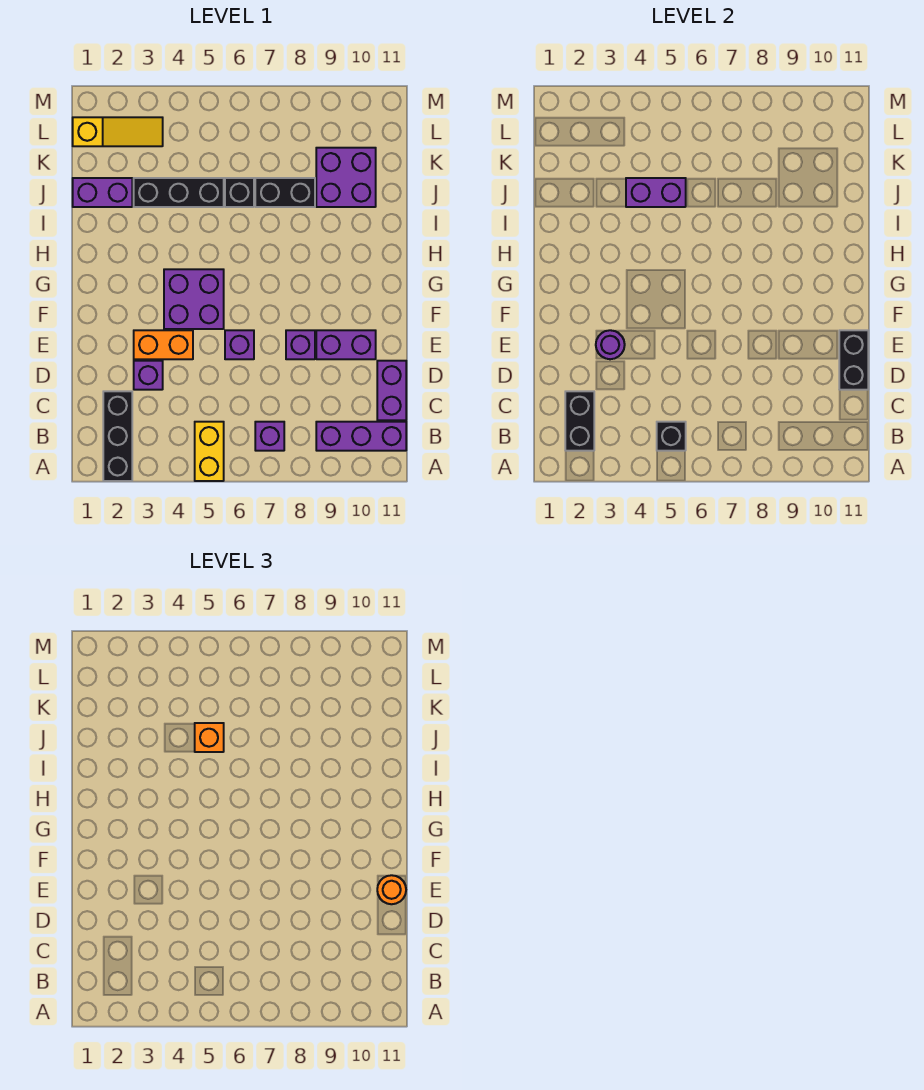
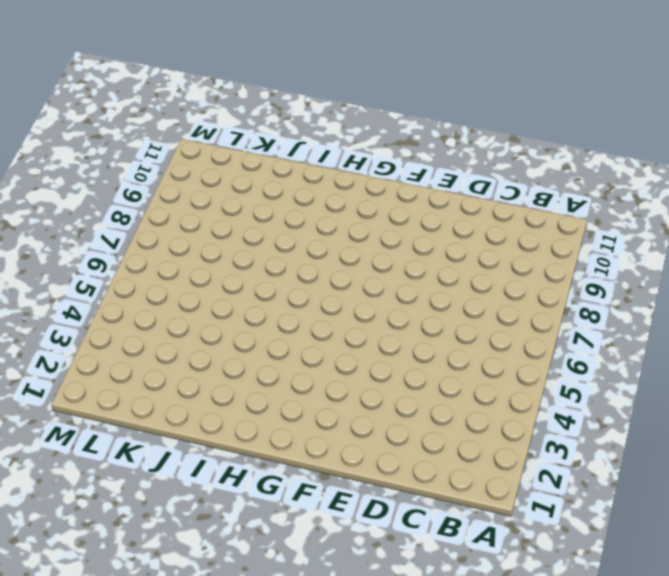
none -> black brick A2:C2 level 1
none -> yellow brick A5:B5 level 1
none -> purple brick B7 level 1

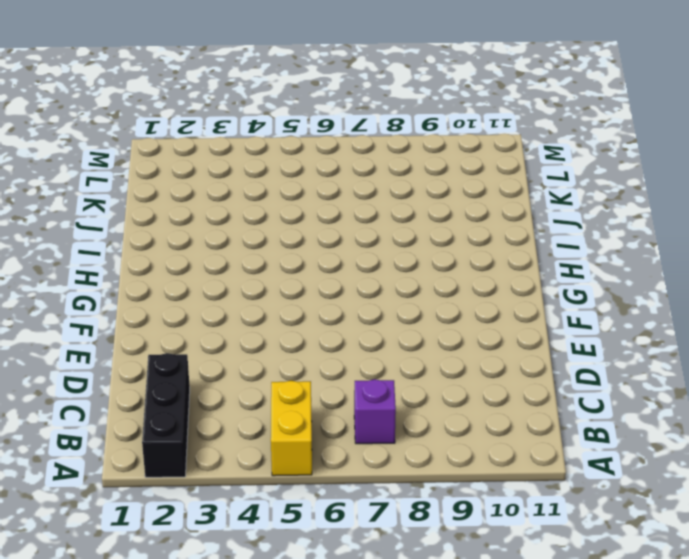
none -> purple brick B9:B11 level 1
none -> purple brick C11:D11 level 1
none -> purple brick D3 level 1

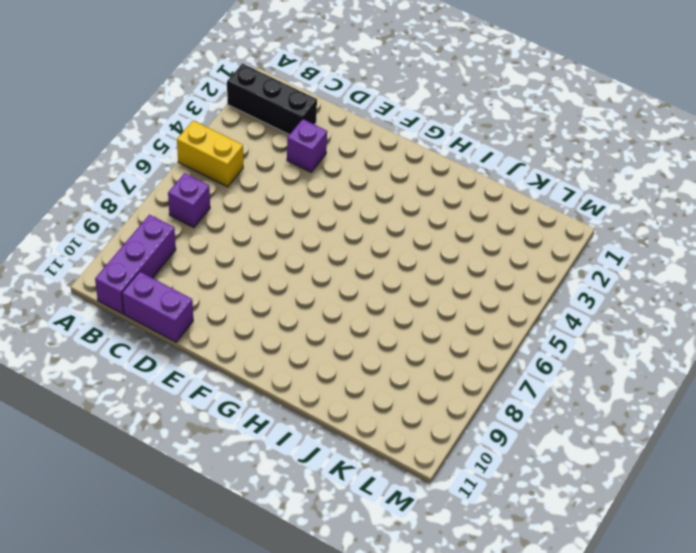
none -> orange brick E3:E4 level 1
none -> purple brick E6 level 1
none -> purple brick E8 level 1

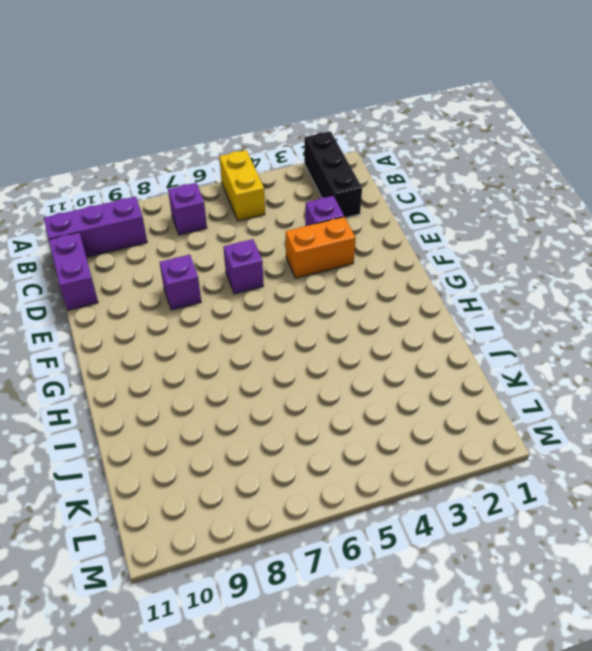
none -> purple brick E9:E10 level 1
none -> purple brick F4:G5 level 1
none -> purple brick J1:J2 level 1

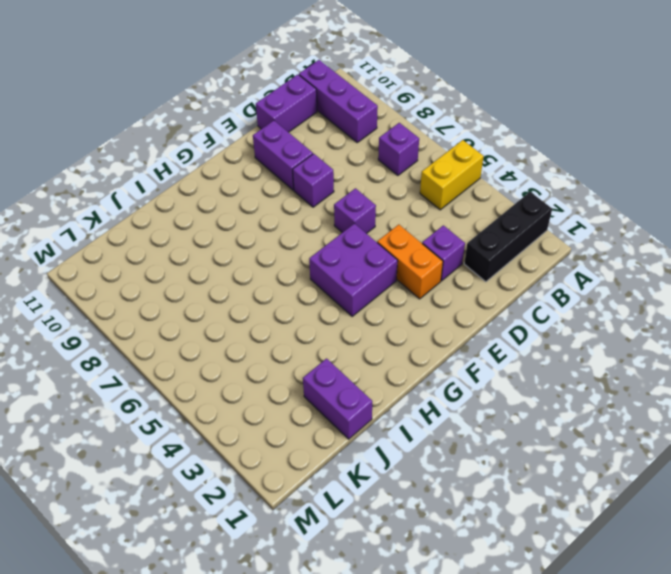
none -> black brick J3:J5 level 1
none -> black brick J6 level 1
none -> black brick J7:J8 level 1

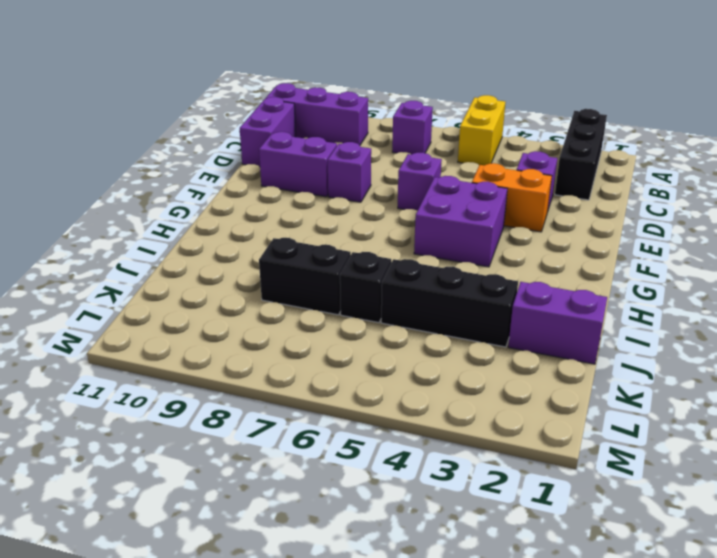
none -> purple brick J9:K10 level 1
none -> yellow slope L1:L3 level 1 top 1
none -> black brick B2:C2 level 2

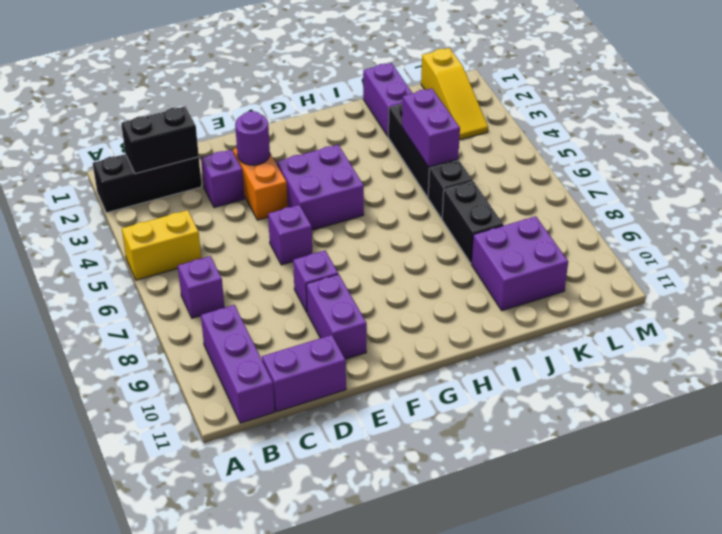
none -> black brick B5 level 2
none -> black brick D11:E11 level 2
none -> orange round brick E11 level 3

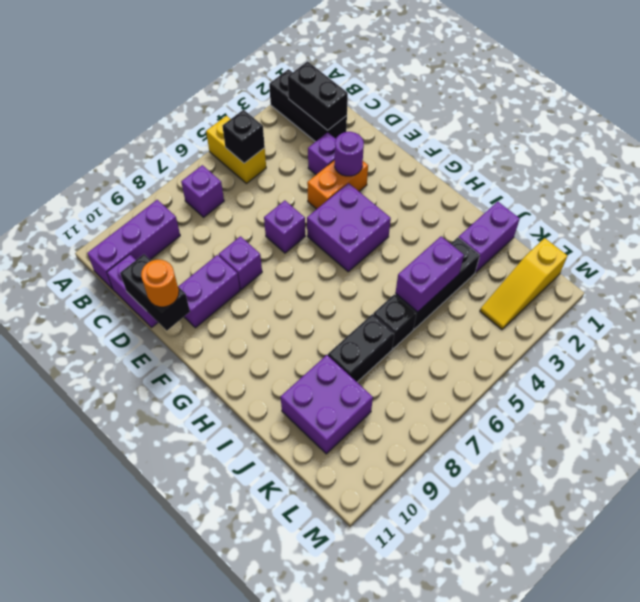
none -> orange brick J5 level 3

